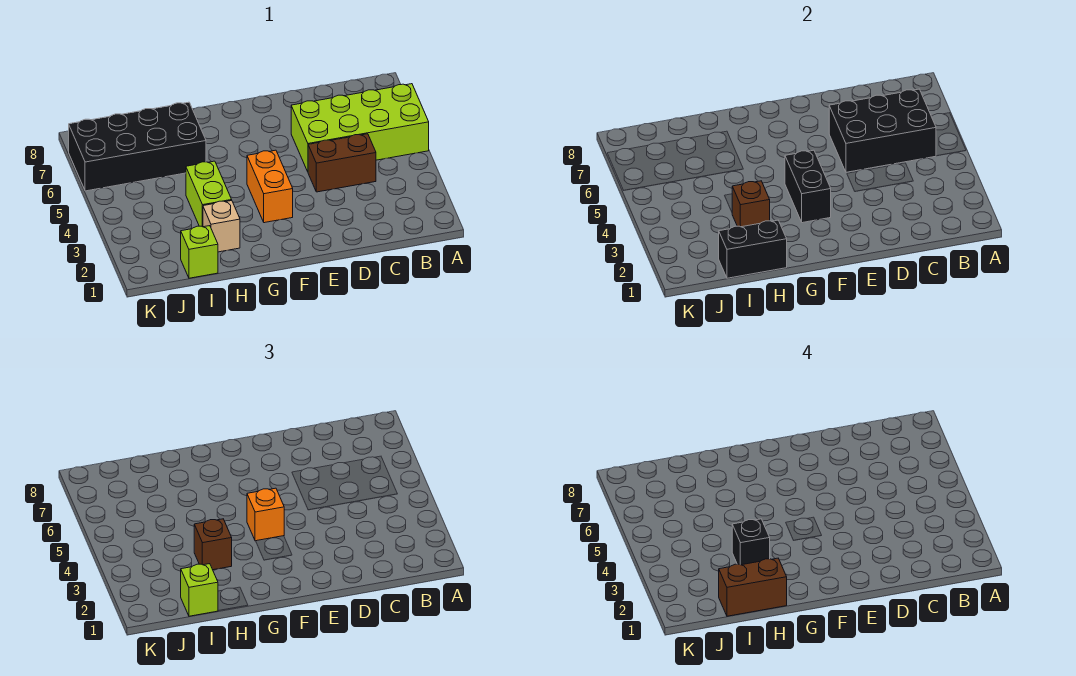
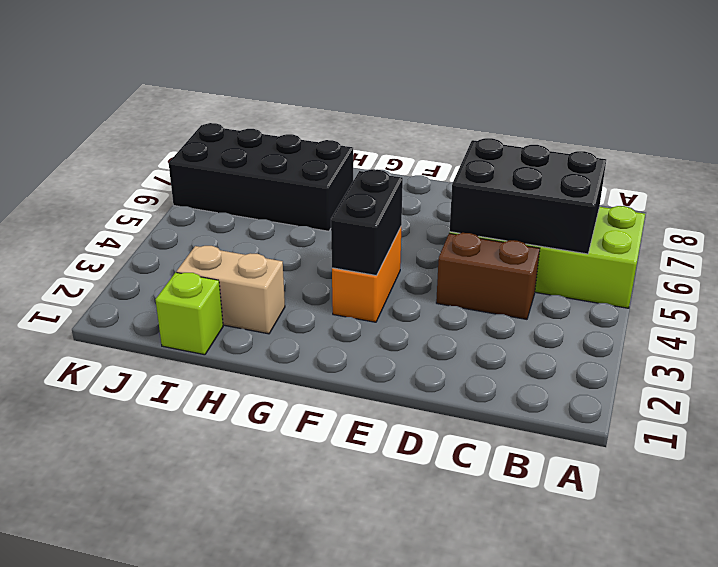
tan brick H2:I2 level 1 -> tan brick H2 level 1
none -> lime brick H3:H4 level 1
none -> black brick H1:I1 level 2
none -> brown brick H3 level 2

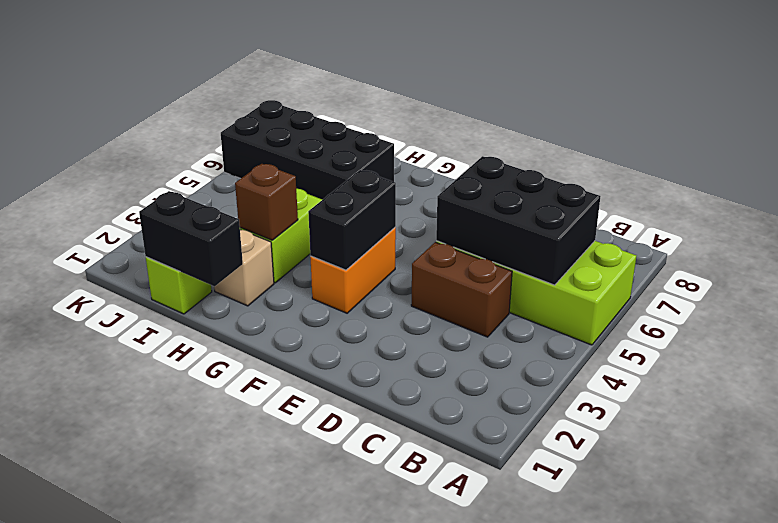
none -> orange brick F4 level 3
none -> brown brick H3 level 3
none -> lime brick I1 level 3

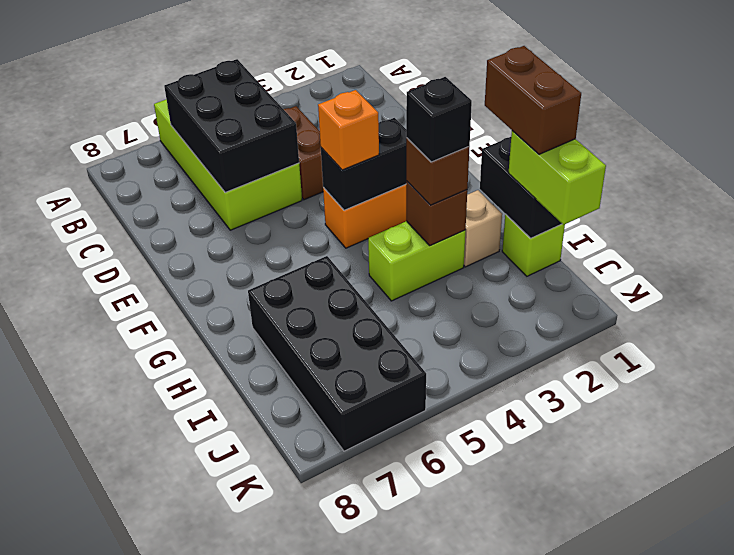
lime brick I1:J1 level 3 -> lime brick I1 level 3

